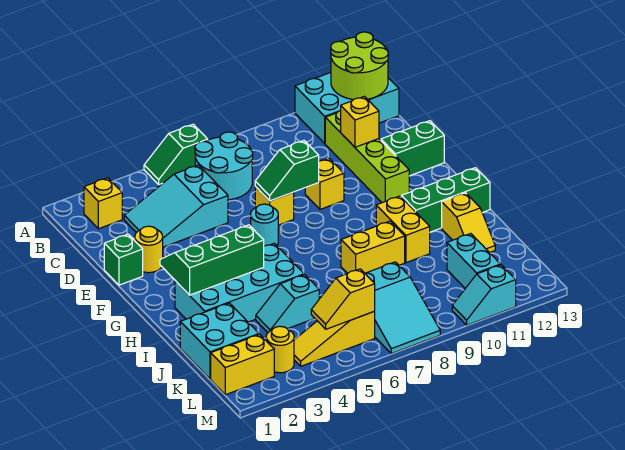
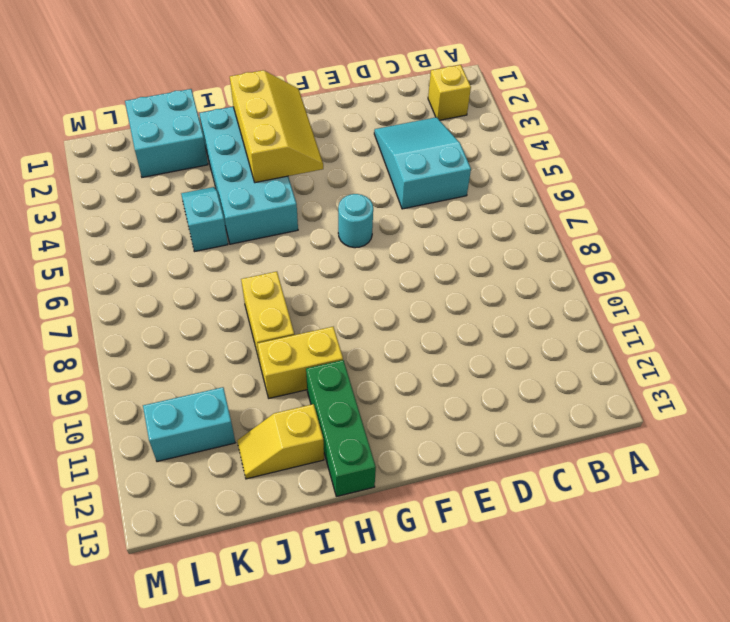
yellow slope G2:H4 level 2 top H -> green slope G2:H4 level 2 top H
none -> green slope A5:A6 level 1 top 6
none -> cyan brick A11:B13 level 1
none -> cyan round brick B6:C7 level 1
none -> lime brick C11:F11 level 1

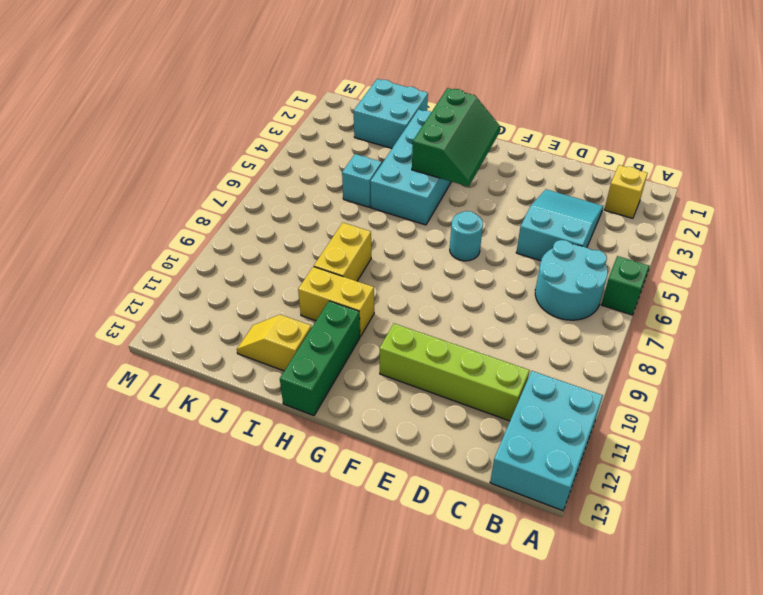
none -> green brick E1 level 1
none -> yellow round brick E2 level 1
none -> yellow brick E7 level 1
none -> yellow brick E9 level 1

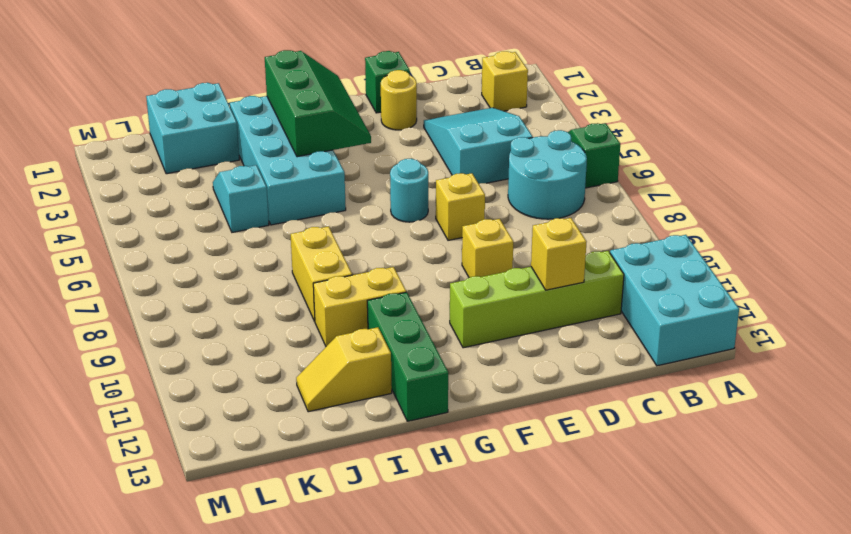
none -> green brick E12:E13 level 1
none -> cyan slope K7:M8 level 1 top K
none -> cyan brick K11:L11 level 1
none -> yellow brick L1:L2 level 1

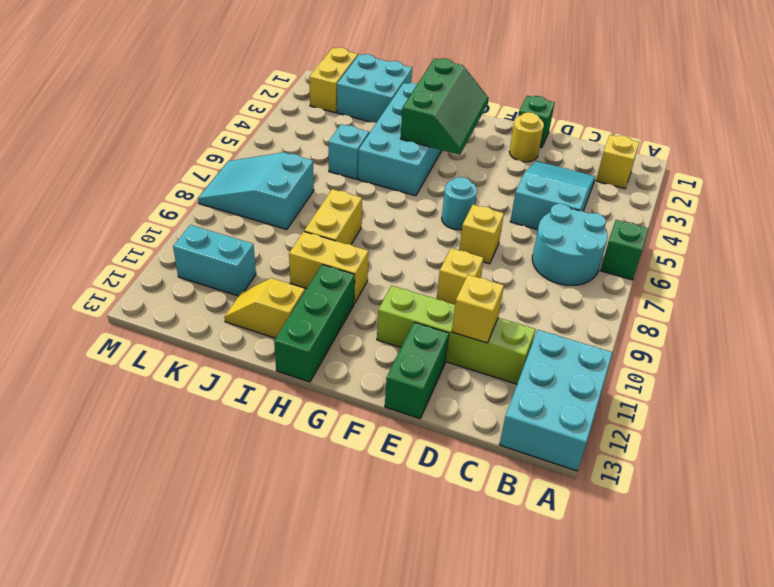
none -> yellow round brick L3 level 1
none -> yellow slope L4:L6 level 1 top 6
none -> cyan slope M10:M11 level 1 top 11
none -> lime round brick A12:B13 level 2

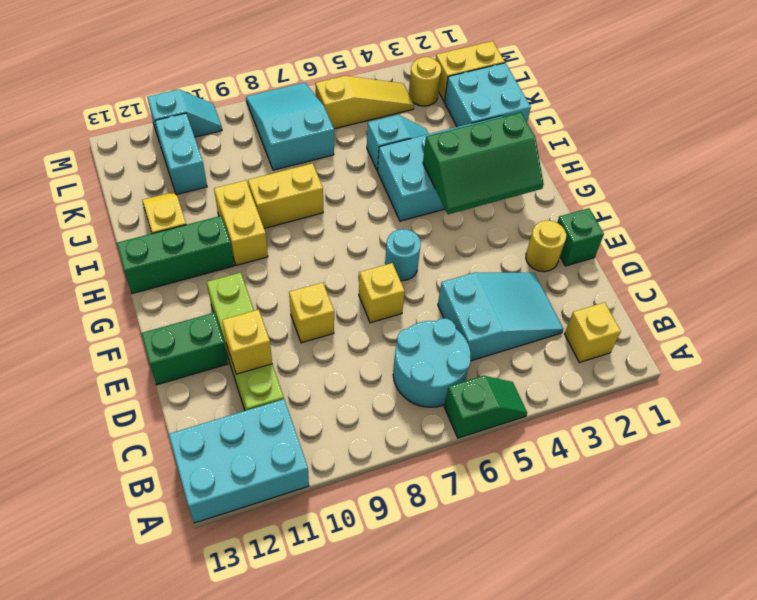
none -> lime round brick A12:B13 level 2
none -> green slope E7:E8 level 2 top 8
none -> yellow slope L5:L6 level 2 top 6

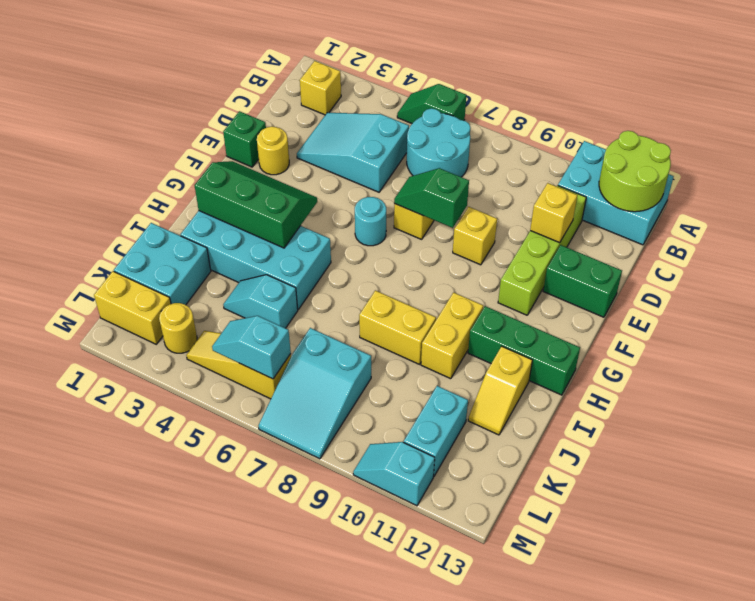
cyan slope L5:L6 level 2 top 6 -> yellow slope L5:L6 level 2 top 6

